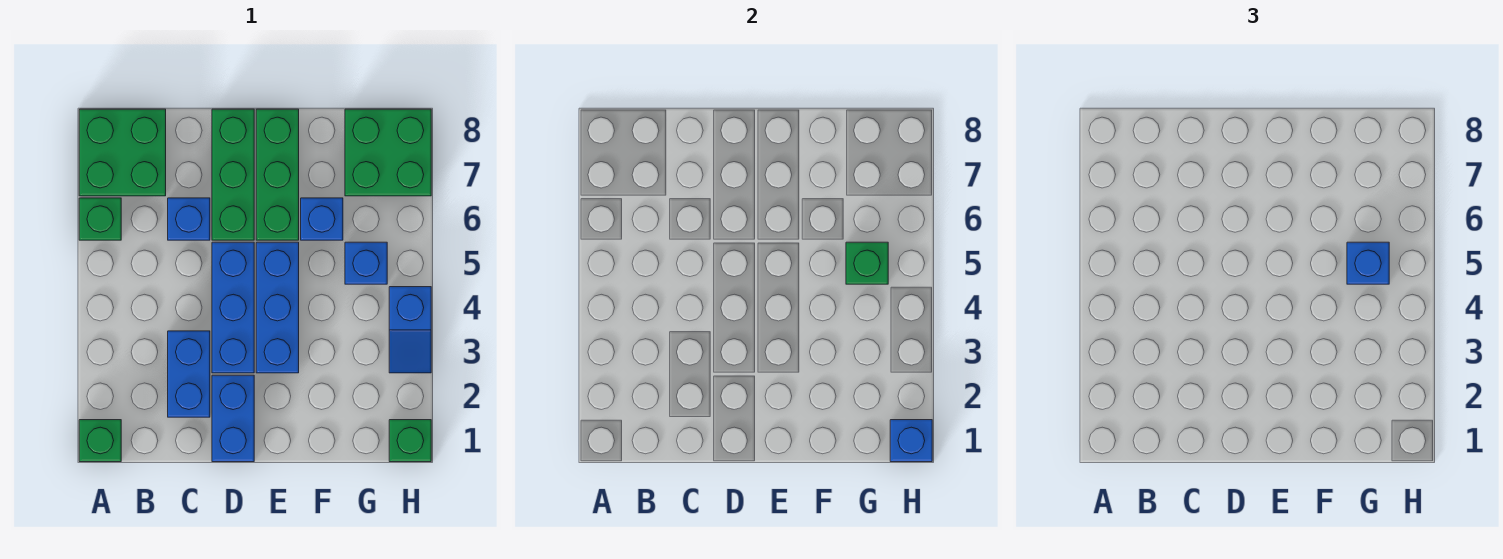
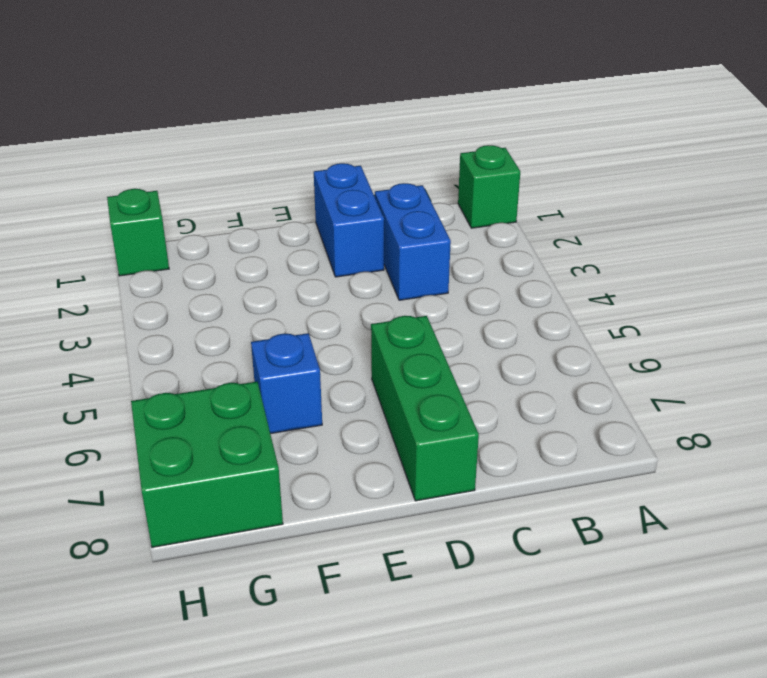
none -> green brick A6 level 1
none -> green brick A7:B8 level 1
none -> blue brick C6 level 1

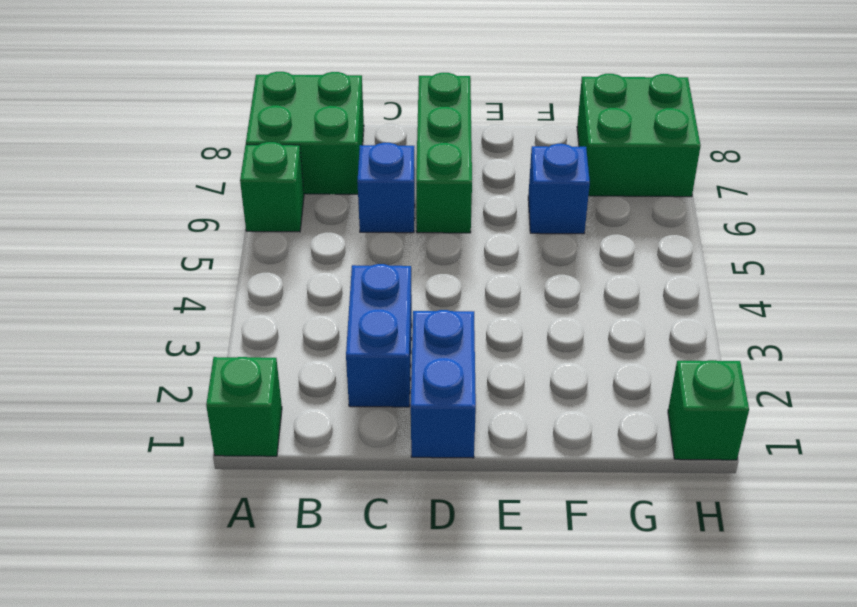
none -> blue brick D3:D5 level 1
none -> blue brick E3:E5 level 1
none -> green brick E6:E8 level 1

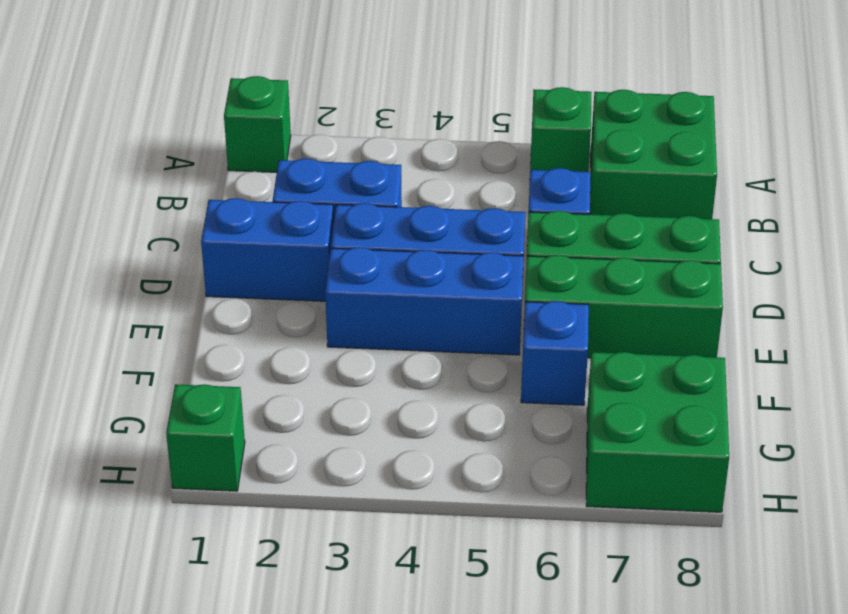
none -> blue brick G5 level 1
none -> blue slope H3:H4 level 1 top 4
none -> green brick G5 level 2

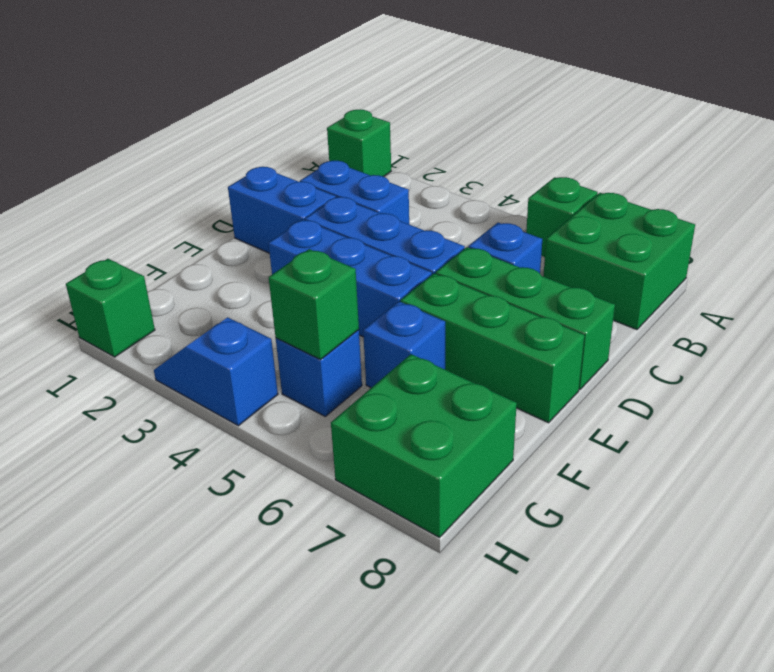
none -> blue brick H1 level 2
none -> blue brick G5 level 3

